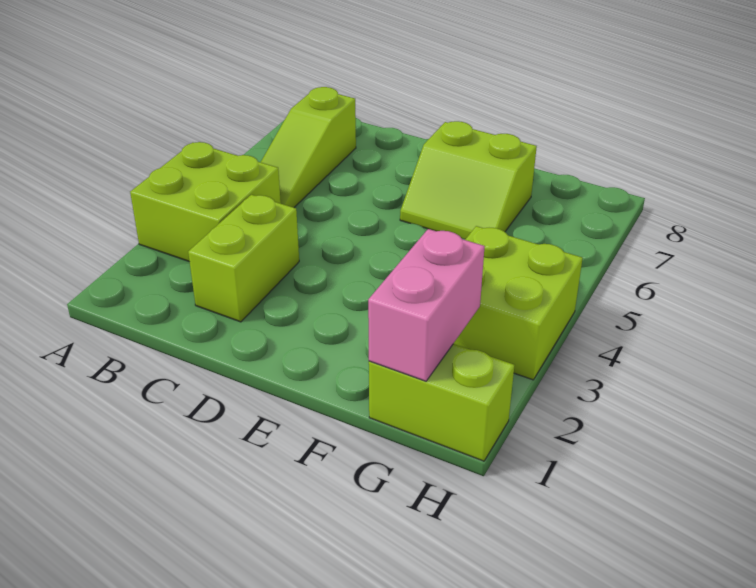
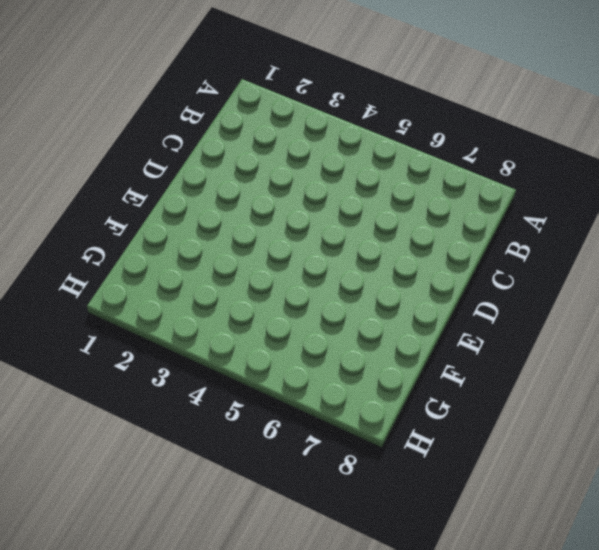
none -> lime brick A3:B4 level 1
none -> lime slope B5:B7 level 1 top 7

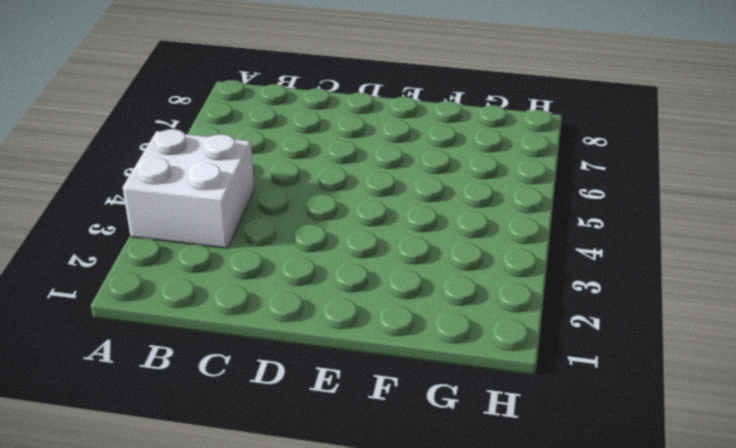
white brick A3:B4 level 1 -> lime brick A3:B4 level 1
none -> lime slope B5:B7 level 1 top 7
none -> lime brick C2:C3 level 1

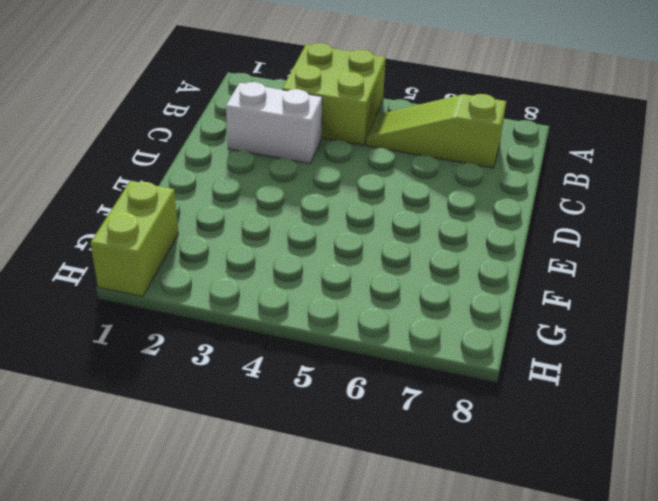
white brick C2:C3 level 1 -> lime brick C2:C3 level 1
none -> lime slope E6:F7 level 1 top 7
none -> lime brick G3:H4 level 1

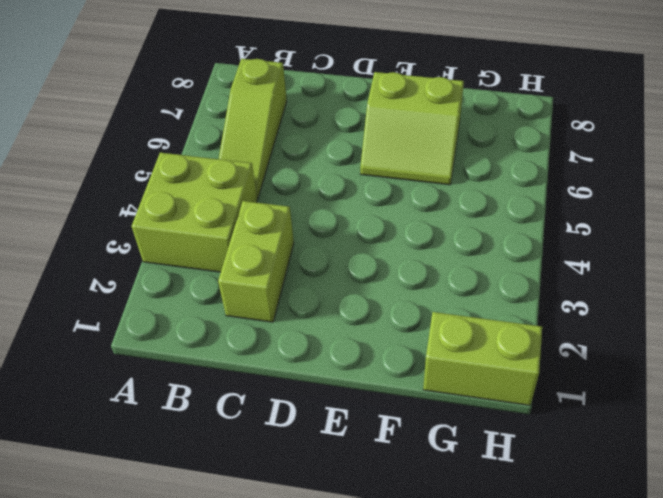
none -> lime brick G3:H4 level 1
none -> pink brick G1:G2 level 2

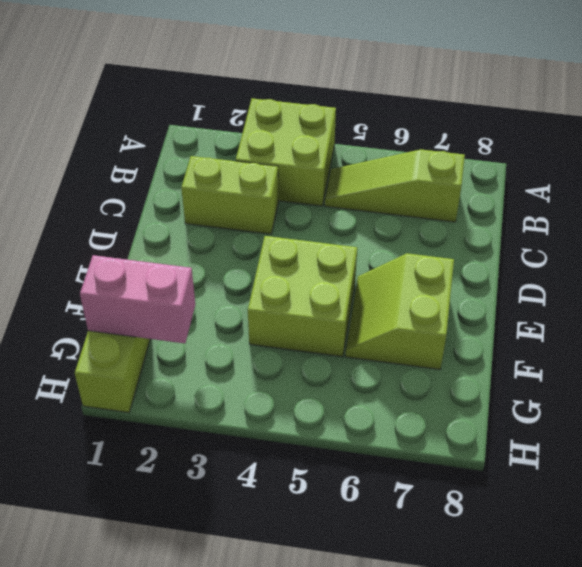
lime brick E4:F5 level 1 -> lime brick G3:H4 level 1

